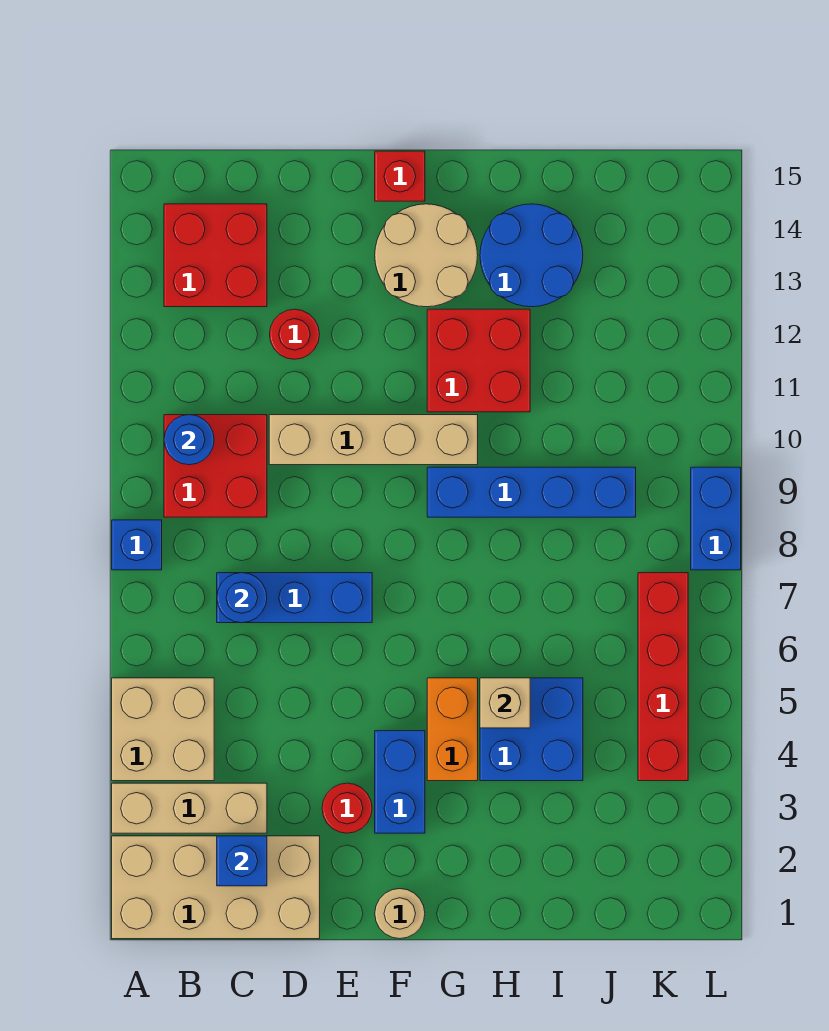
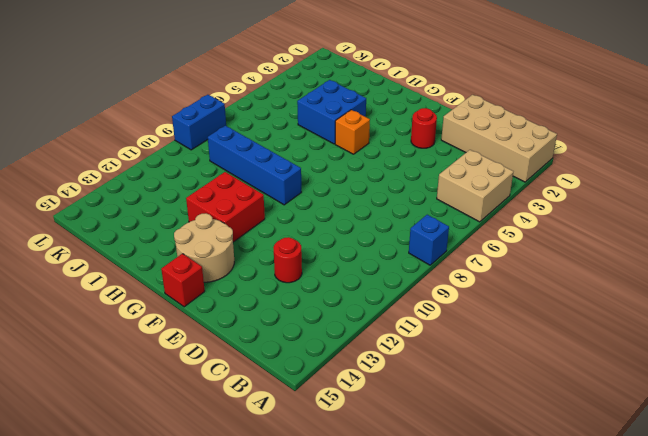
orange brick G5 level 1 -> orange brick G4:G5 level 1
none -> tan brick A3:C3 level 1
none -> red brick B9:C10 level 1
none -> red brick B13:C14 level 1

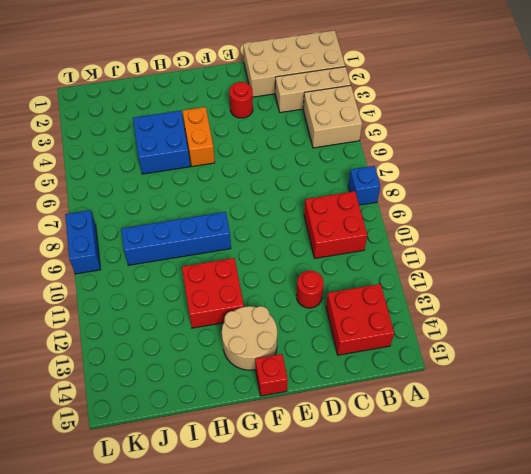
none -> blue brick C7:E7 level 1
none -> tan brick D10:G10 level 1
none -> tan round brick F1 level 1

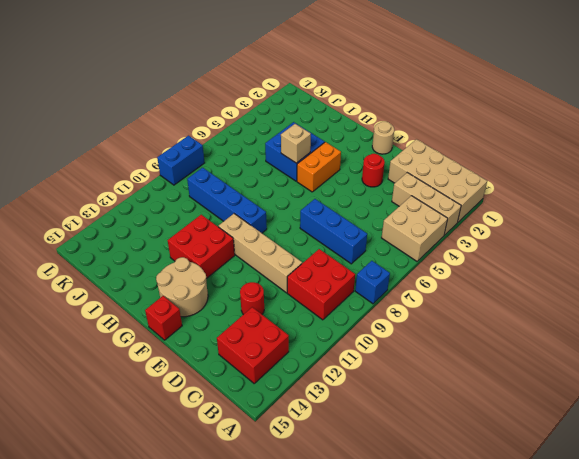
none -> blue brick F3:F4 level 1
none -> blue round brick H13:I14 level 1
none -> red brick K4:K7 level 1

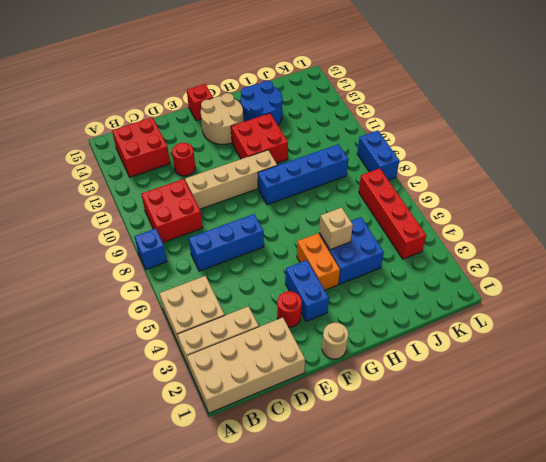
none -> blue round brick B10 level 2
none -> blue brick C2 level 2
none -> blue round brick C7 level 2

